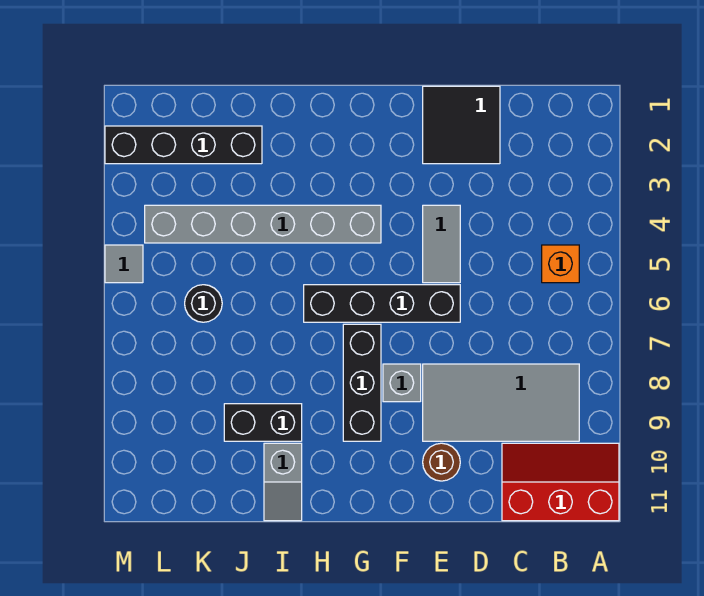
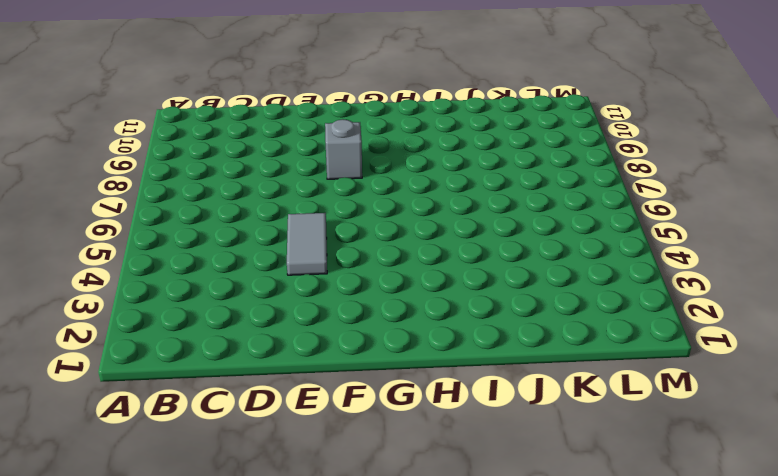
none -> red slope A10:C11 level 1 top 11
none -> orange brick B5 level 1
none -> grey tile B8:E9 level 1

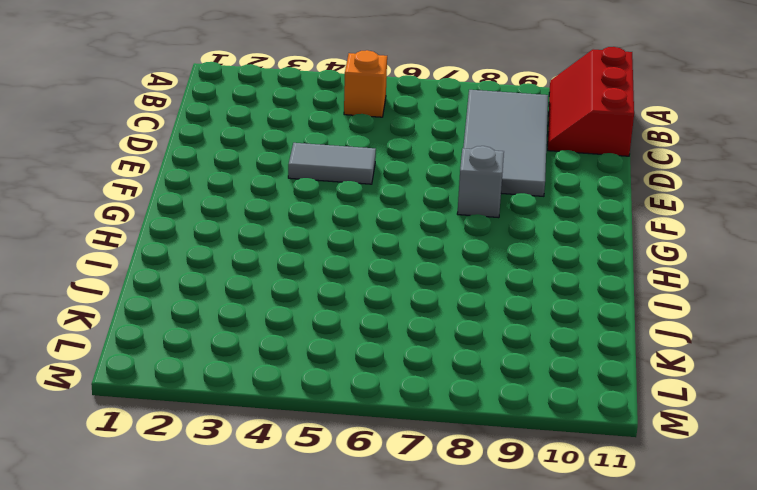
none -> black tile D1:E2 level 1
none -> black brick E6:H6 level 1
none -> brown round brick E10 level 1

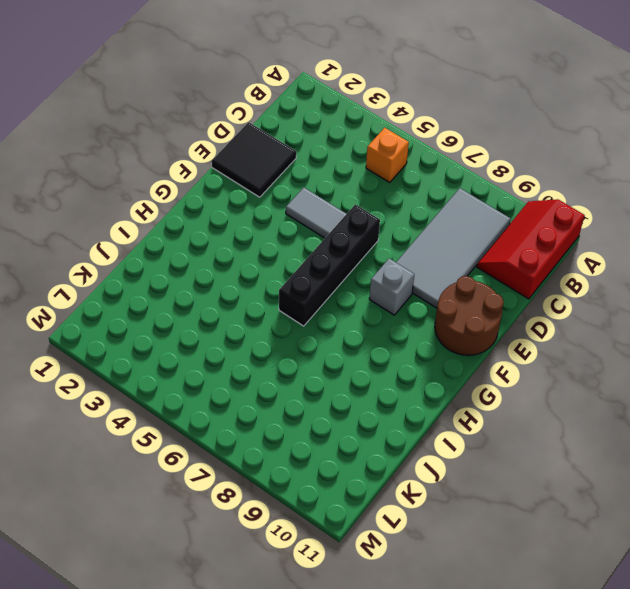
brown round brick E10:F11 level 1 -> brown round brick E10 level 1
none -> grey brick G4:L4 level 1
none -> black brick G7:G9 level 1
none -> black brick I9:J9 level 1

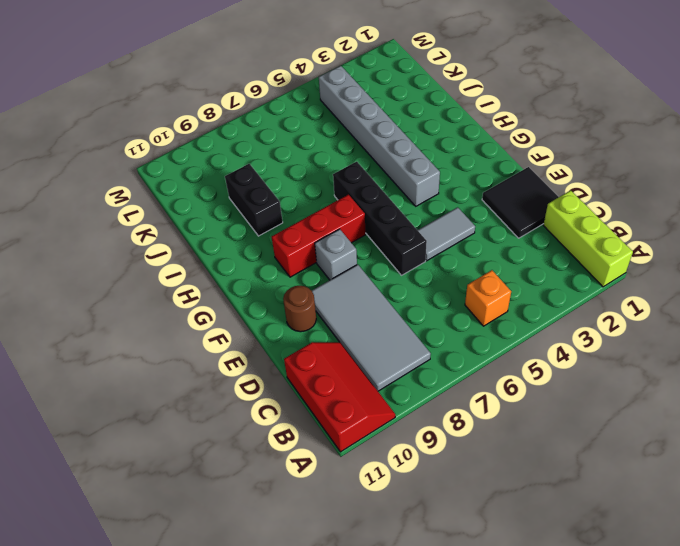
lime brick A1:C1 level 1 -> none
red brick G7:G9 level 1 -> black brick G7:G9 level 1
none -> grey slope I10:I11 level 1 top 10
none -> black brick J2:M2 level 1
none -> black round brick K6 level 1

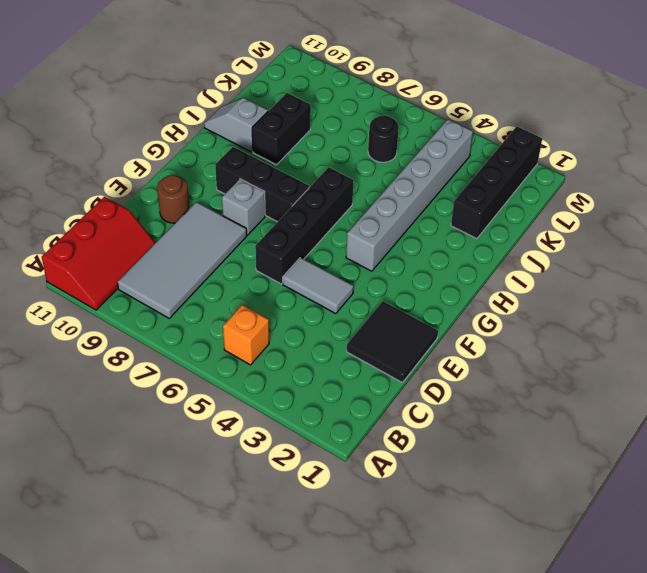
none -> grey tile M5 level 1

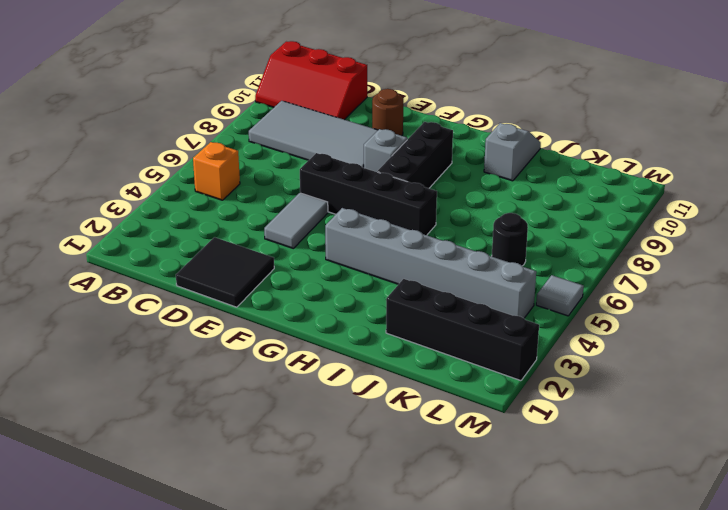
none -> black brick I9:J9 level 1

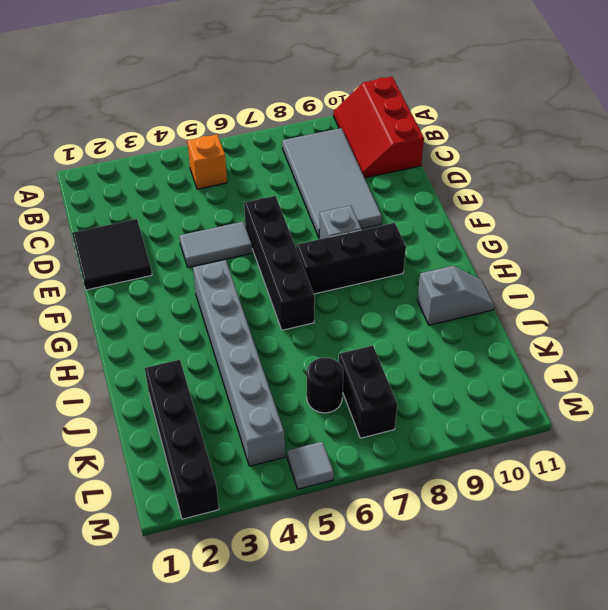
black brick K7:L7 level 1 -> black brick I9:J9 level 1
none -> brown round brick E10 level 1

